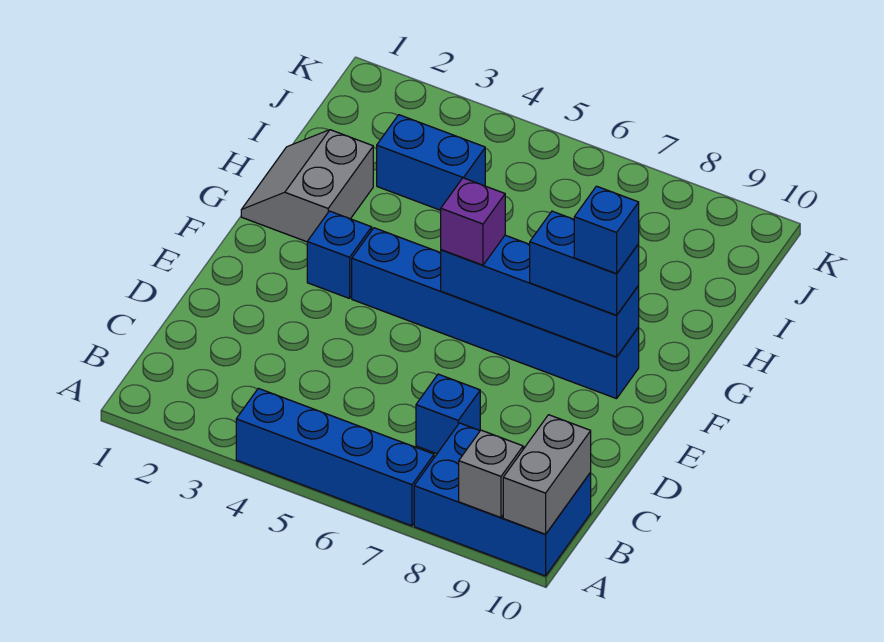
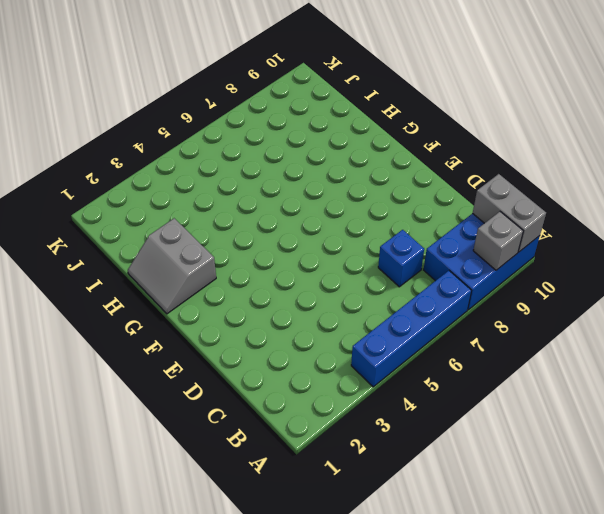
none -> blue brick F3 level 1
none -> blue brick F4:F9 level 1
none -> blue brick I3:I4 level 1

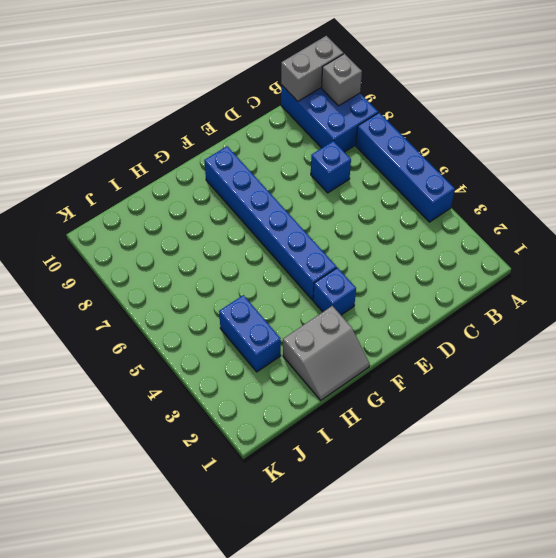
none -> blue brick F6:F9 level 2
none -> purple brick F6 level 3
none -> blue brick F8:F9 level 3

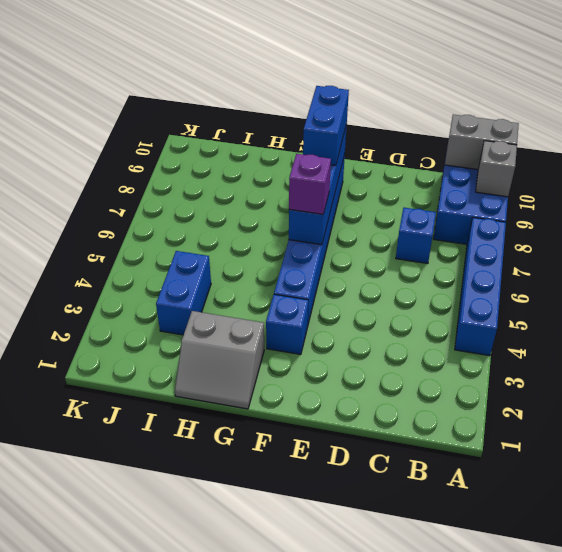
none -> blue brick F9 level 4

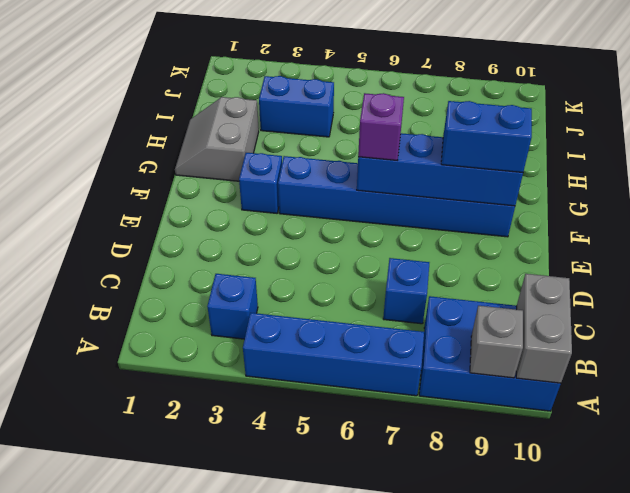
blue brick B3 level 1 -> blue brick F9 level 4

